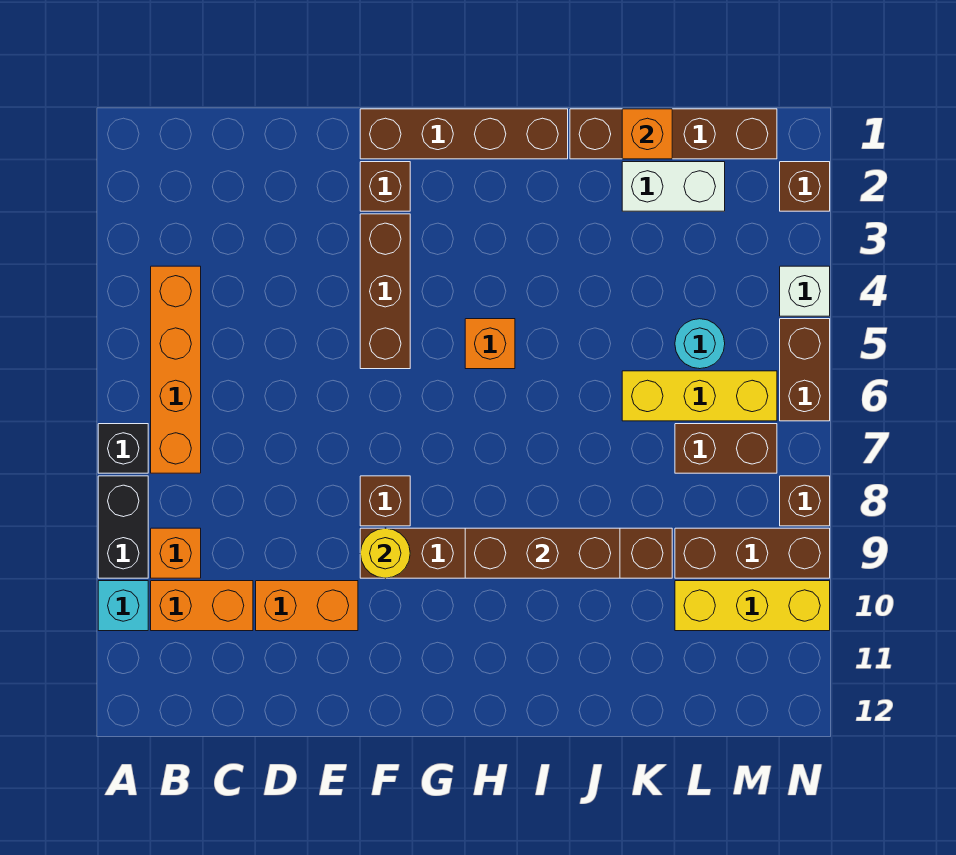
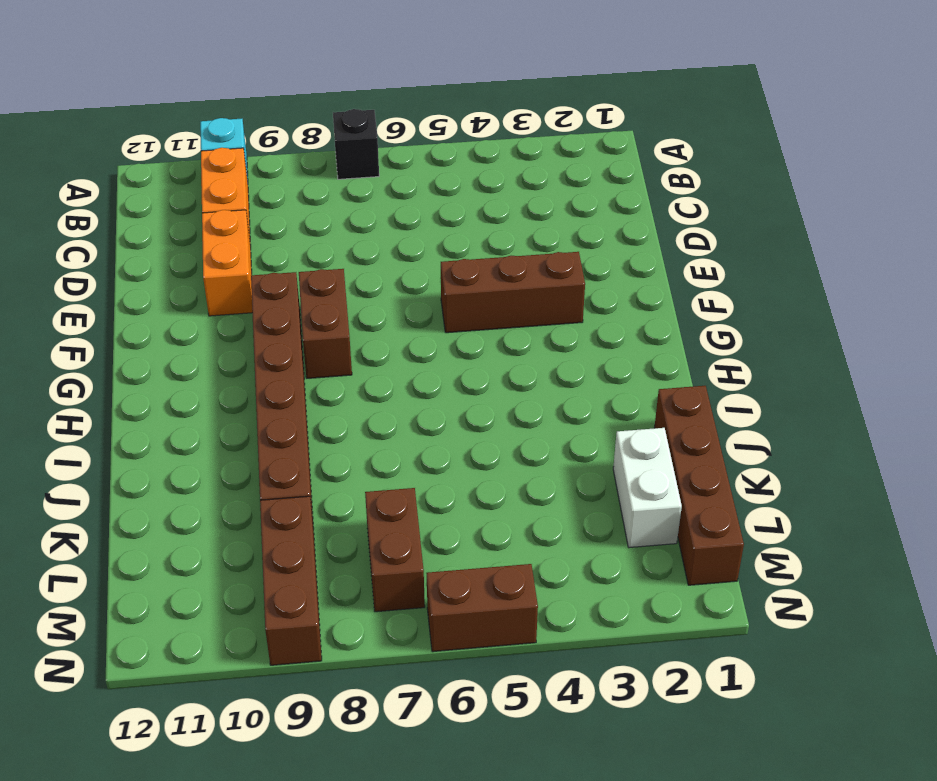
brown brick F8:G8 level 1 -> brown brick F8 level 1
none -> black brick A8:A9 level 1
none -> orange brick B4:B7 level 1
none -> orange brick B9 level 1

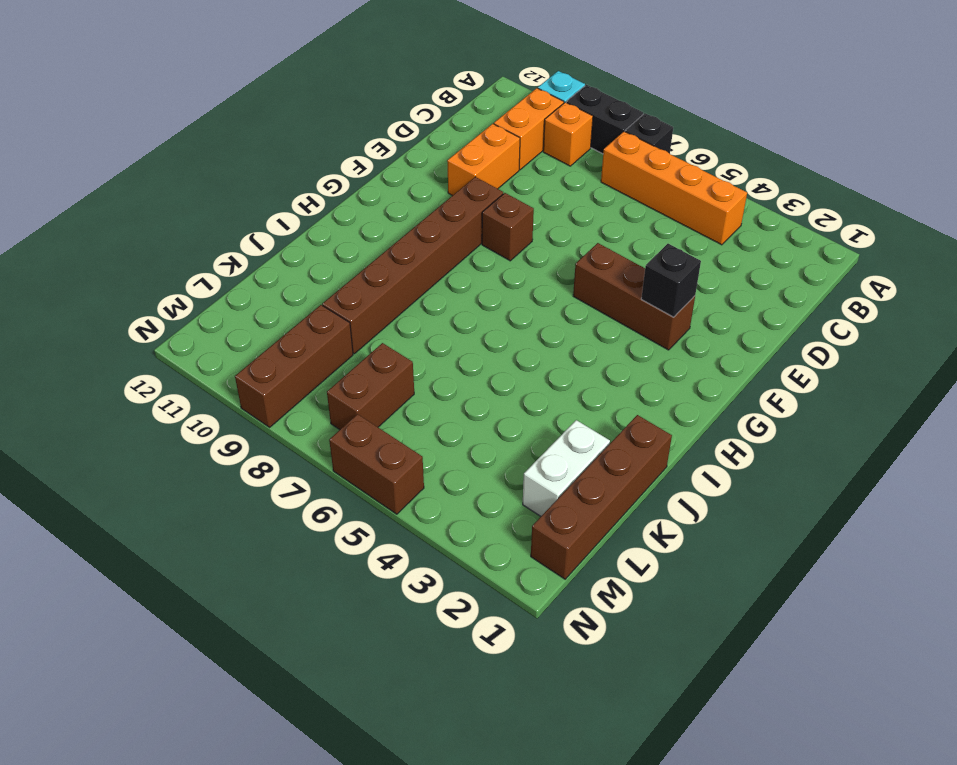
black brick F3 level 2 -> none
none -> brown brick F1:I1 level 1
none -> brown brick F2 level 1
none -> orange brick H5 level 1

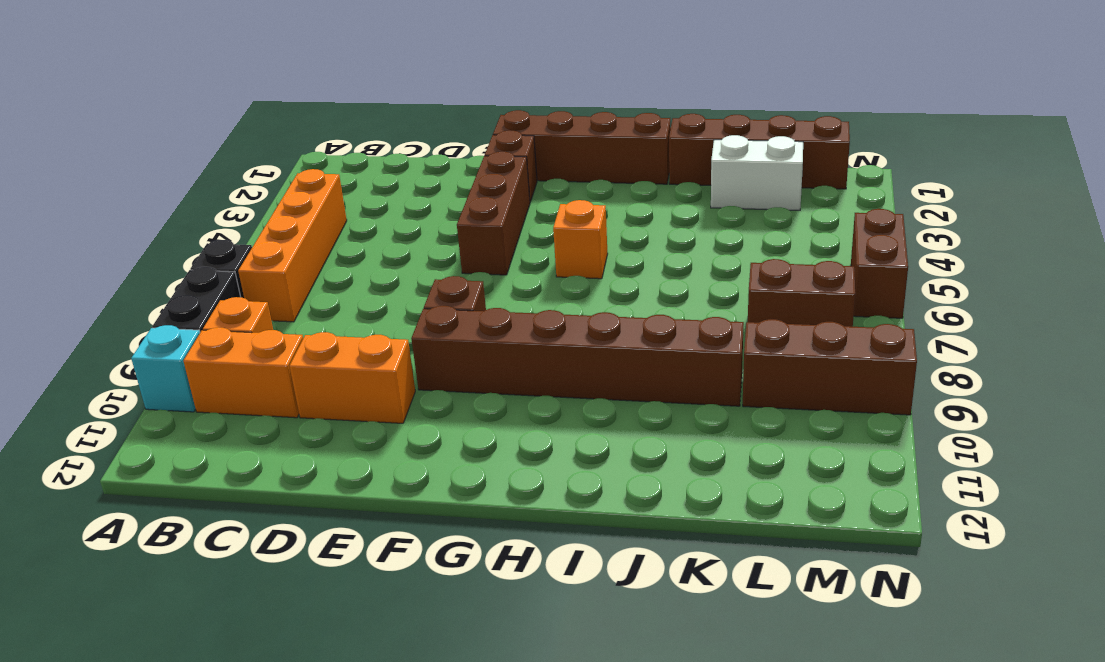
none -> yellow brick K6:M6 level 1
none -> cyan round brick L5 level 1
none -> yellow brick L10:N10 level 1

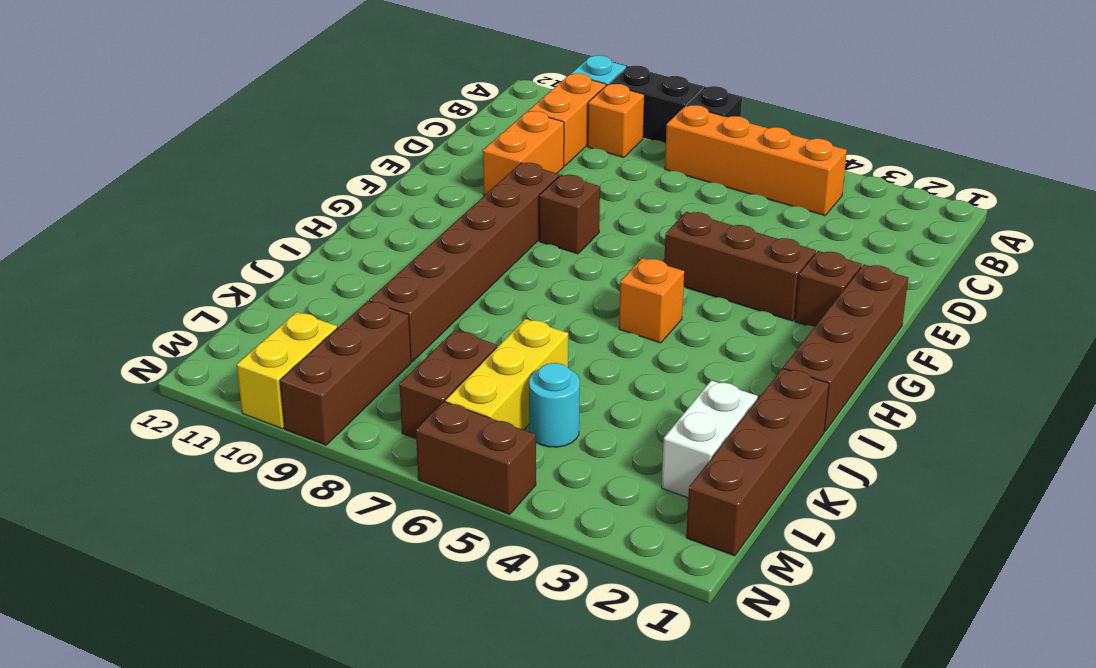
yellow brick M10:N10 level 1 -> yellow brick L10:N10 level 1
none -> brown brick N2 level 1
none -> white brick N4 level 1
none -> brown brick N8 level 1

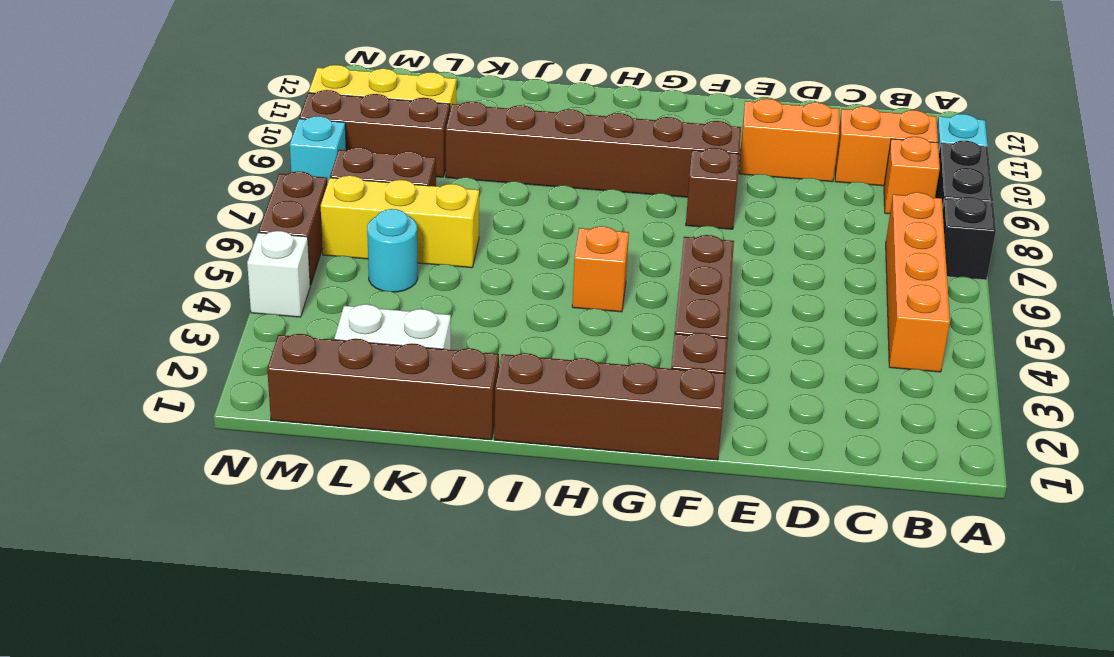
cyan brick N8 level 1 -> brown brick N8 level 1
none -> brown brick N2 level 1
none -> yellow round brick F9 level 2
none -> brown brick H9:J9 level 2

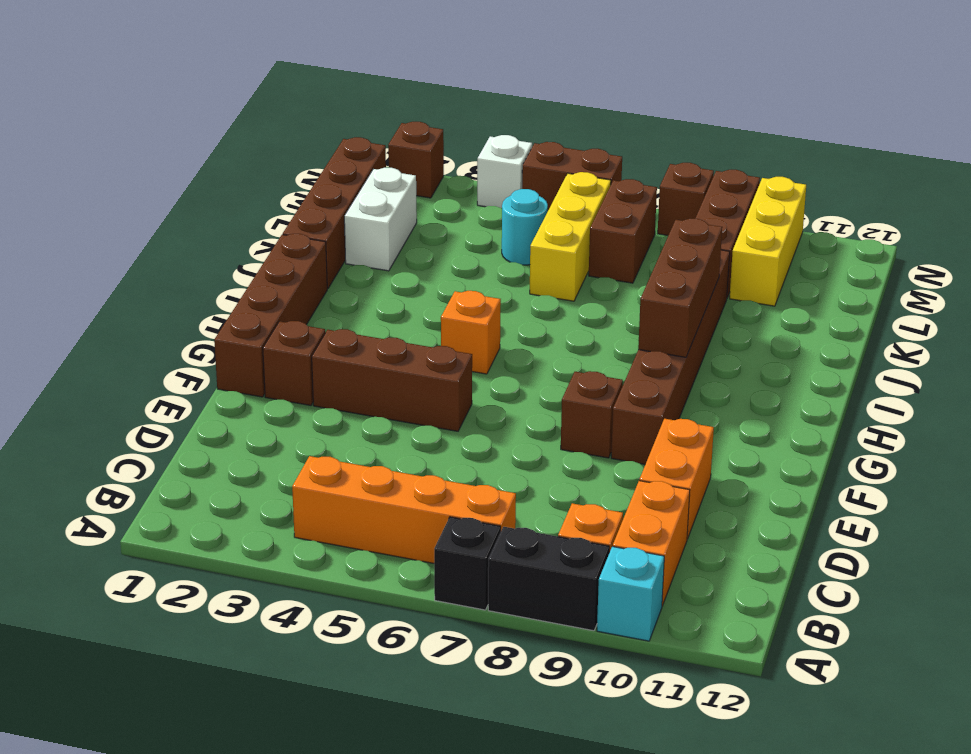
none -> yellow round brick F9 level 2
none -> orange brick K1 level 2

